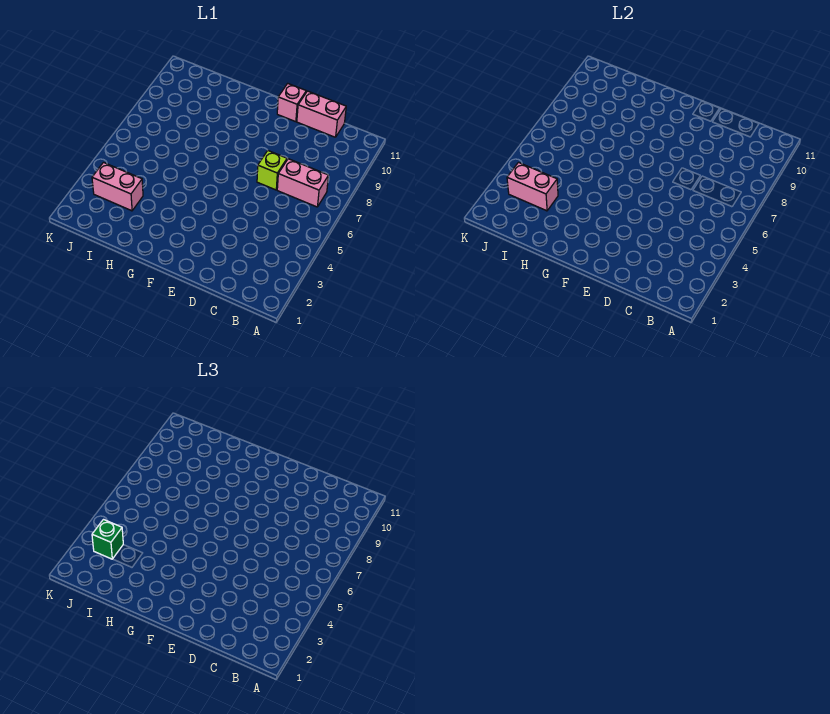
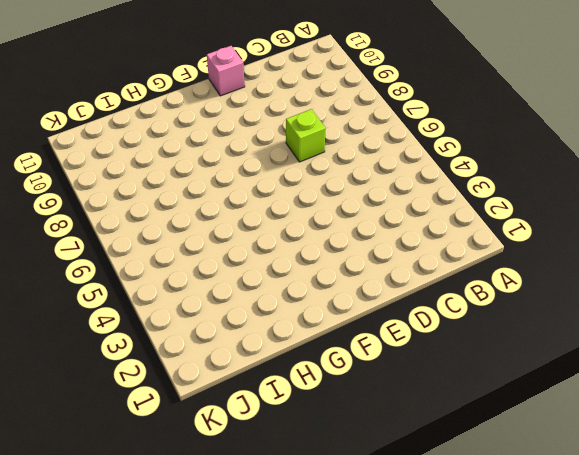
none -> pink brick B7:C7 level 1
none -> pink brick C11:D11 level 1

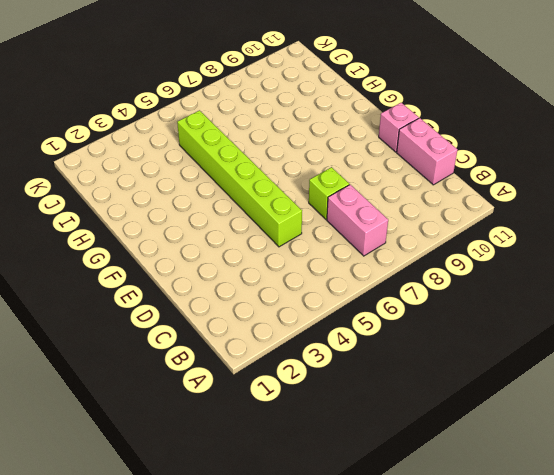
lime brick D5:I5 level 1 -> none
none -> pink brick I3:J3 level 1
none -> pink brick I3:J3 level 2

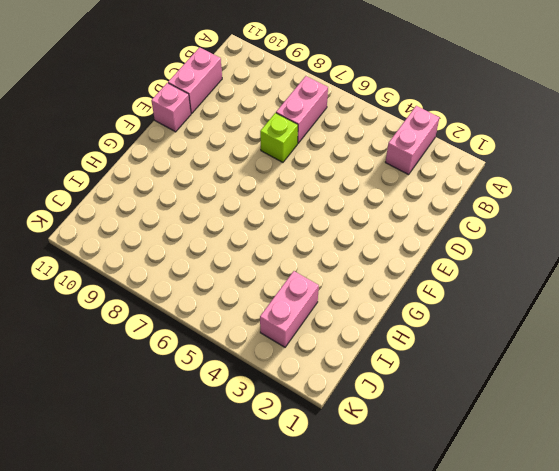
pink brick A3:B3 level 1 -> pink brick I3:J3 level 2
none -> green brick J3 level 3

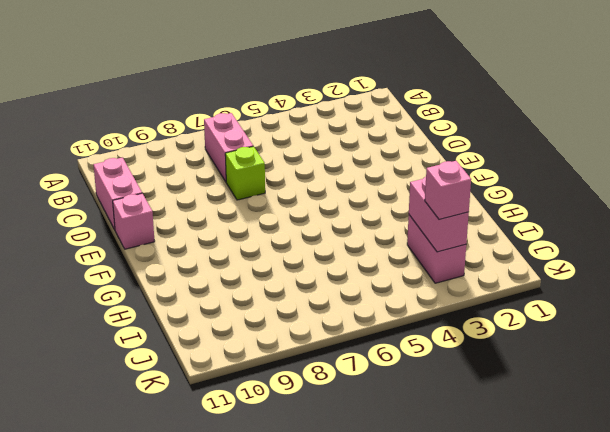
pink brick J3 level 3 -> green brick J3 level 3

